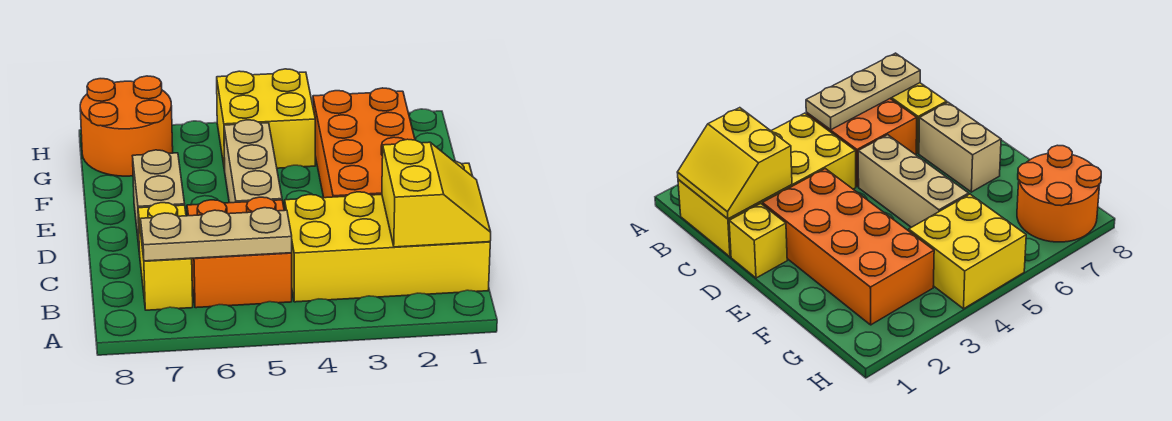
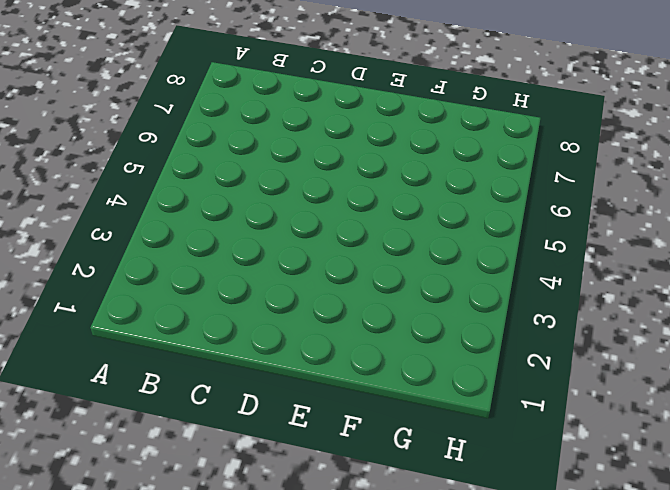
none -> yellow brick B1:C4 level 1
none -> orange brick B5:C6 level 1

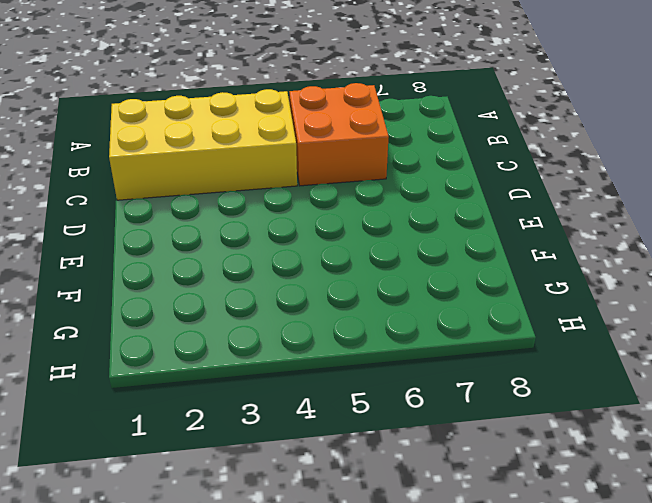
none -> yellow brick B7:C7 level 1
none -> yellow brick D1 level 1

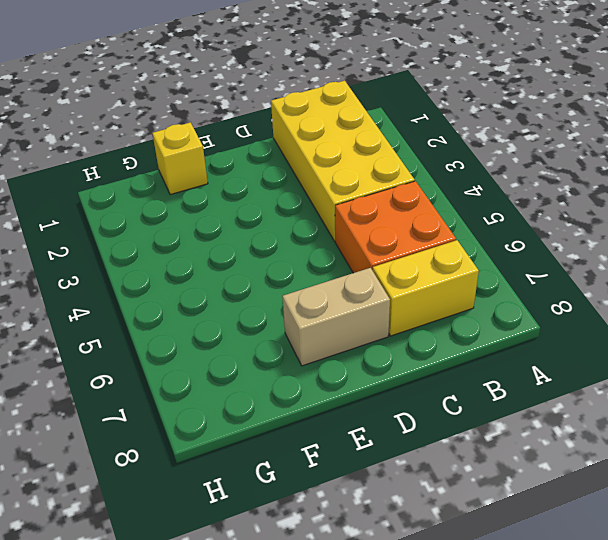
yellow brick F1 level 1 -> yellow brick D1 level 1
none -> orange brick D2:G3 level 1
none -> tan brick D5:F5 level 1

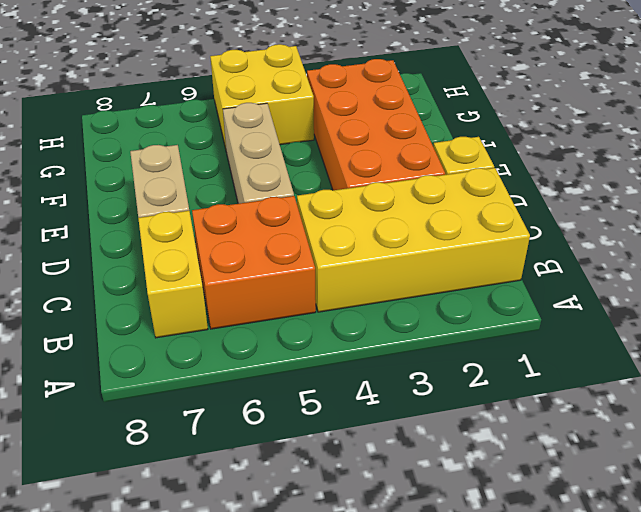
none -> orange round brick G7:H8 level 1
none -> yellow slope B1:C2 level 2 top 2

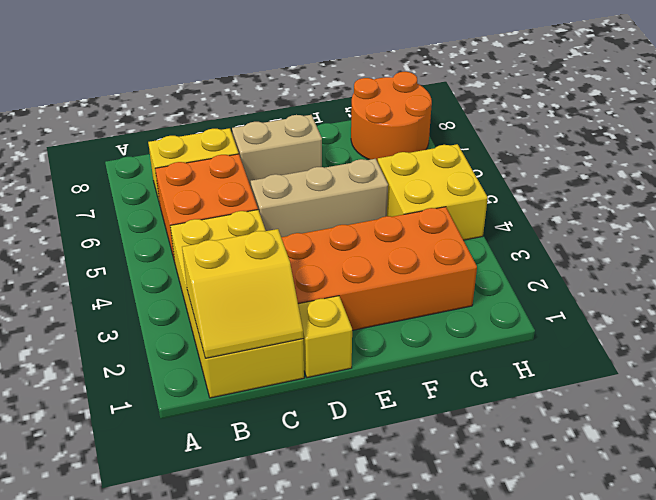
none -> tan plate B5:B7 level 2

